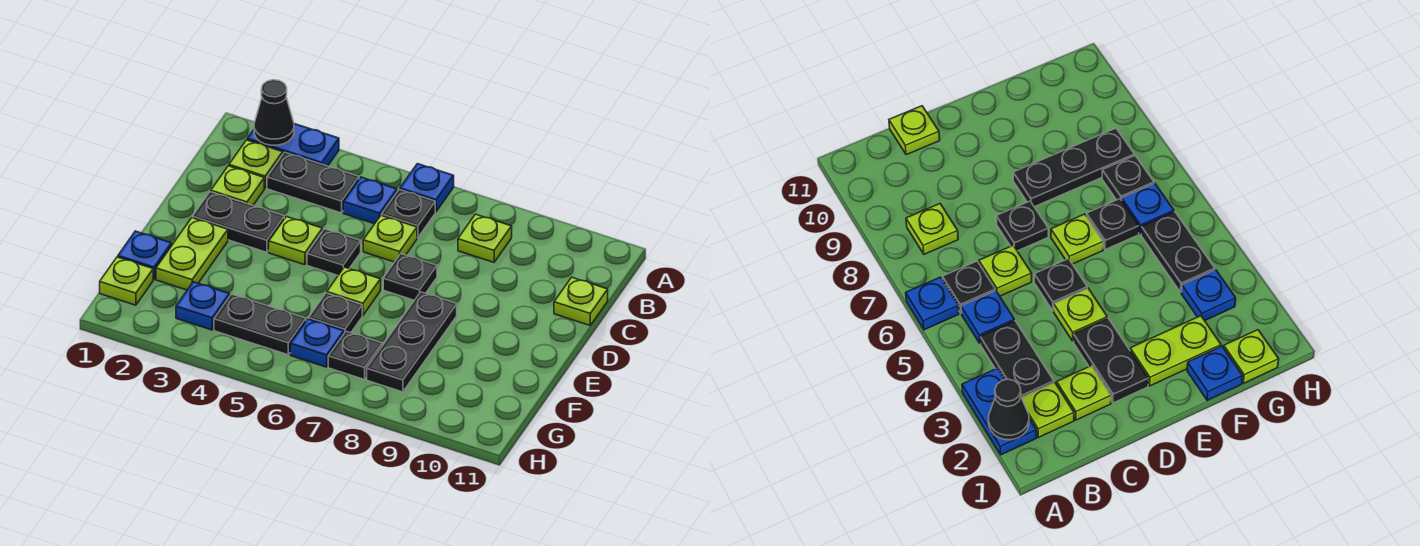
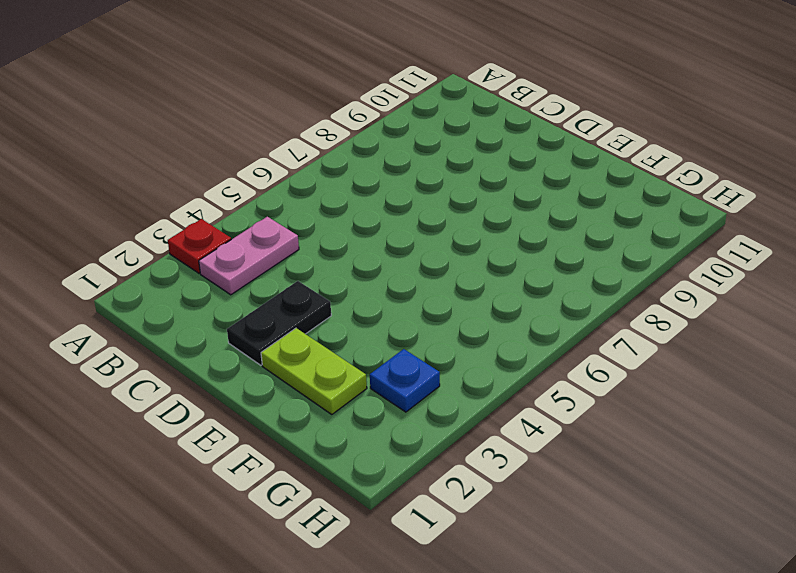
red plate A3 level 1 -> blue plate A2:A3 level 1
pink plate B3:B4 level 1 -> black plate B3:B4 level 1
none -> blue plate A6 level 1
none -> lime plate B2 level 1
none -> blue plate B5 level 1

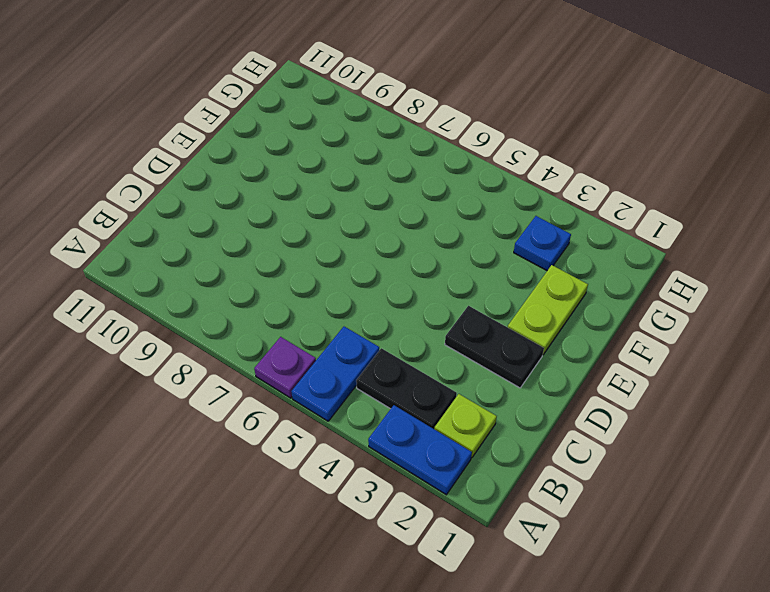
blue plate A5:B5 level 1 -> blue plate B5 level 1
purple plate A6 level 1 -> blue plate A6 level 1
none -> black plate B6 level 1
none -> lime plate B8 level 1
none -> lime plate C2 level 1

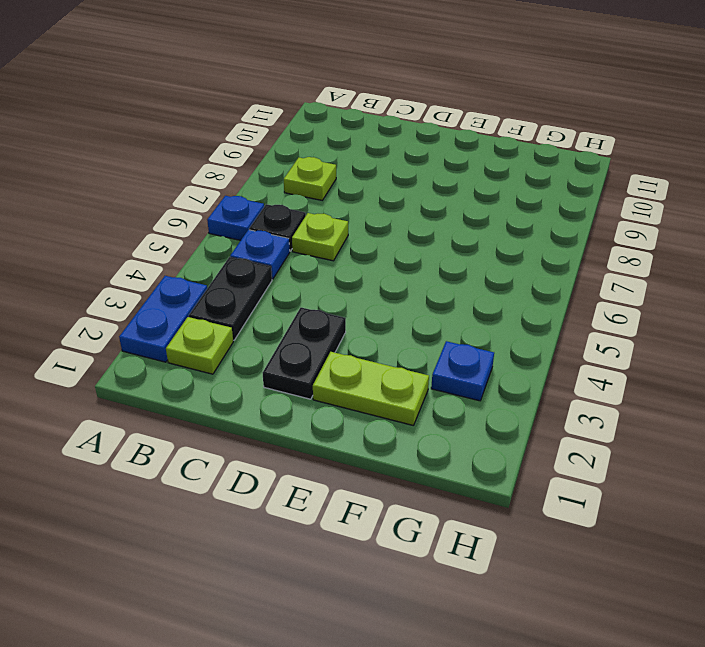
none -> lime plate C2 level 1
none -> lime plate C11 level 1
none -> lime plate D4 level 1

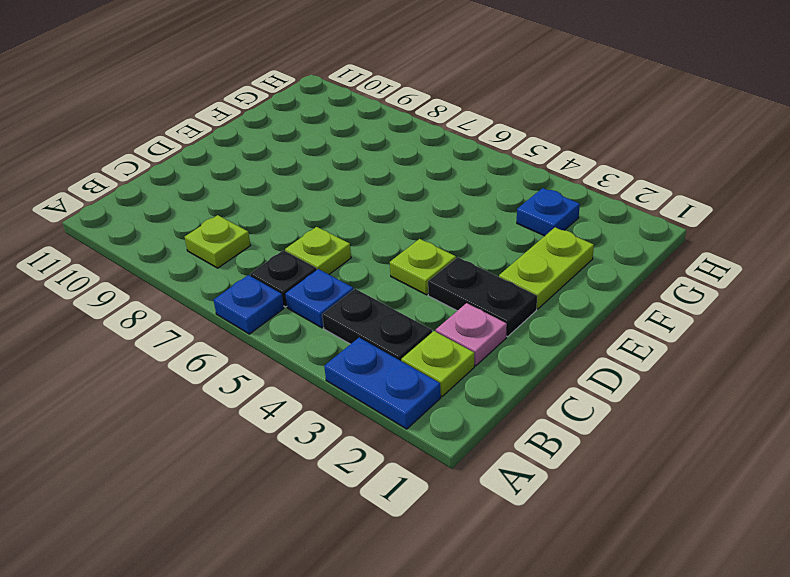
pink plate C2 level 1 -> lime plate C2 level 1
none -> lime plate C11 level 1
none -> black plate D5 level 1
none -> black plate D7 level 1

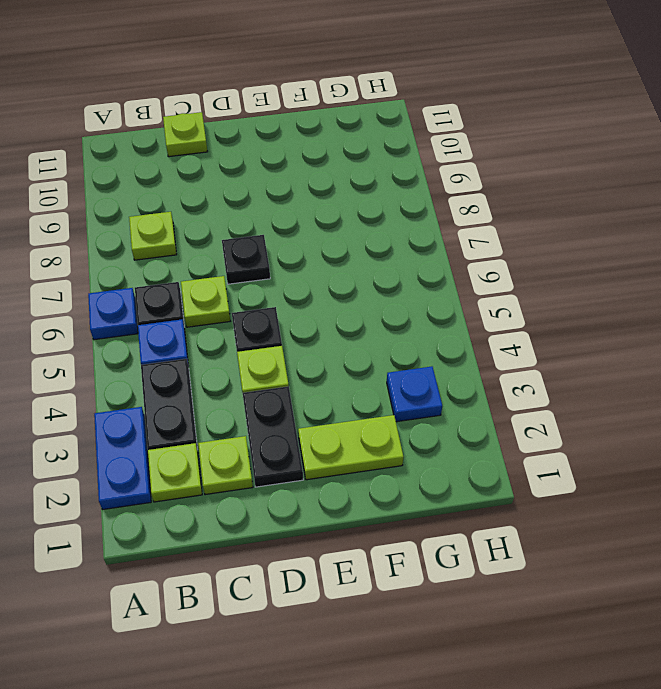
none -> lime plate E6 level 1
none -> black plate E8:G8 level 1
none -> blue plate F1 level 1

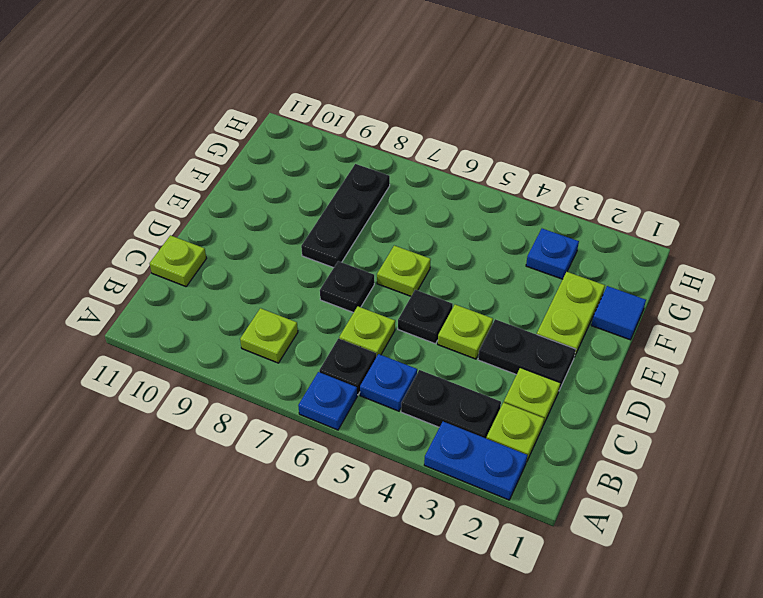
blue tile F1 level 1 -> blue plate F1 level 1
none -> black plate F6 level 1
none -> lime plate G1 level 1
none -> black plate G4:G5 level 1

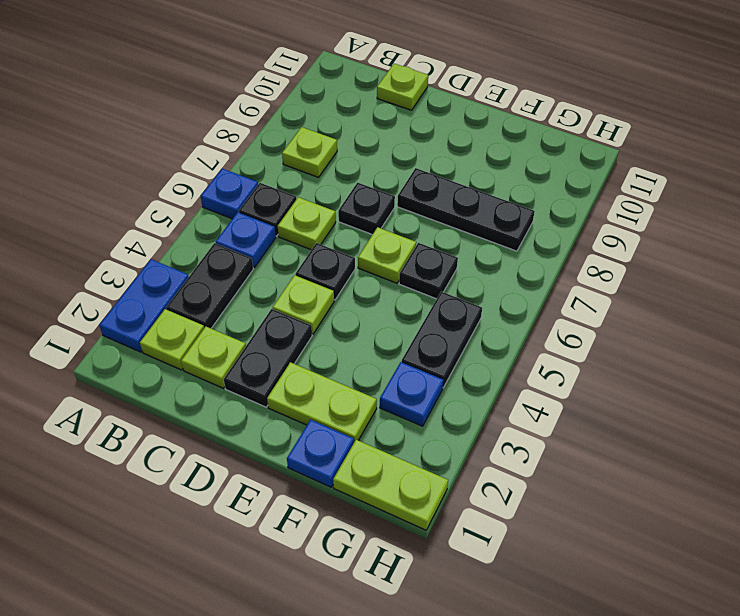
lime plate G1:H1 level 1 -> lime plate G1 level 1
none -> blue plate G6 level 1
none -> black plate G7 level 1
none -> black cone A2 level 2

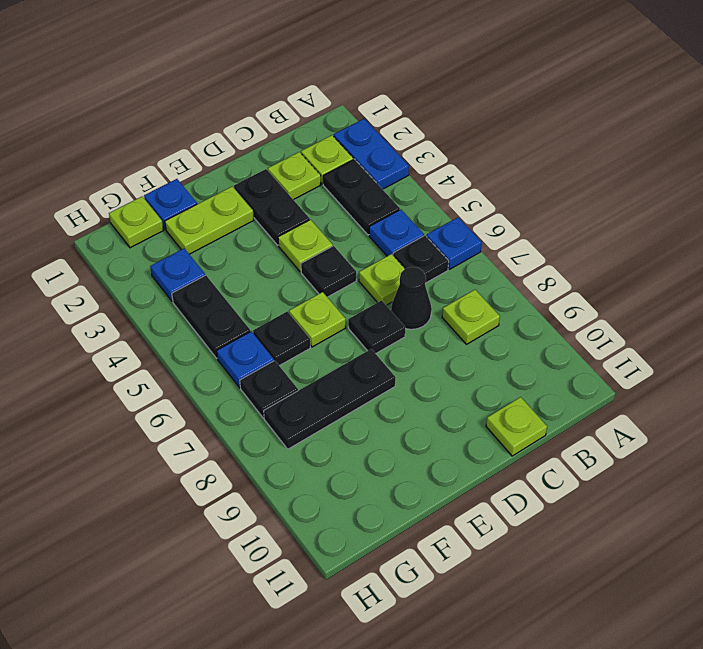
black cone C7 level 1 -> black cone A2 level 2

